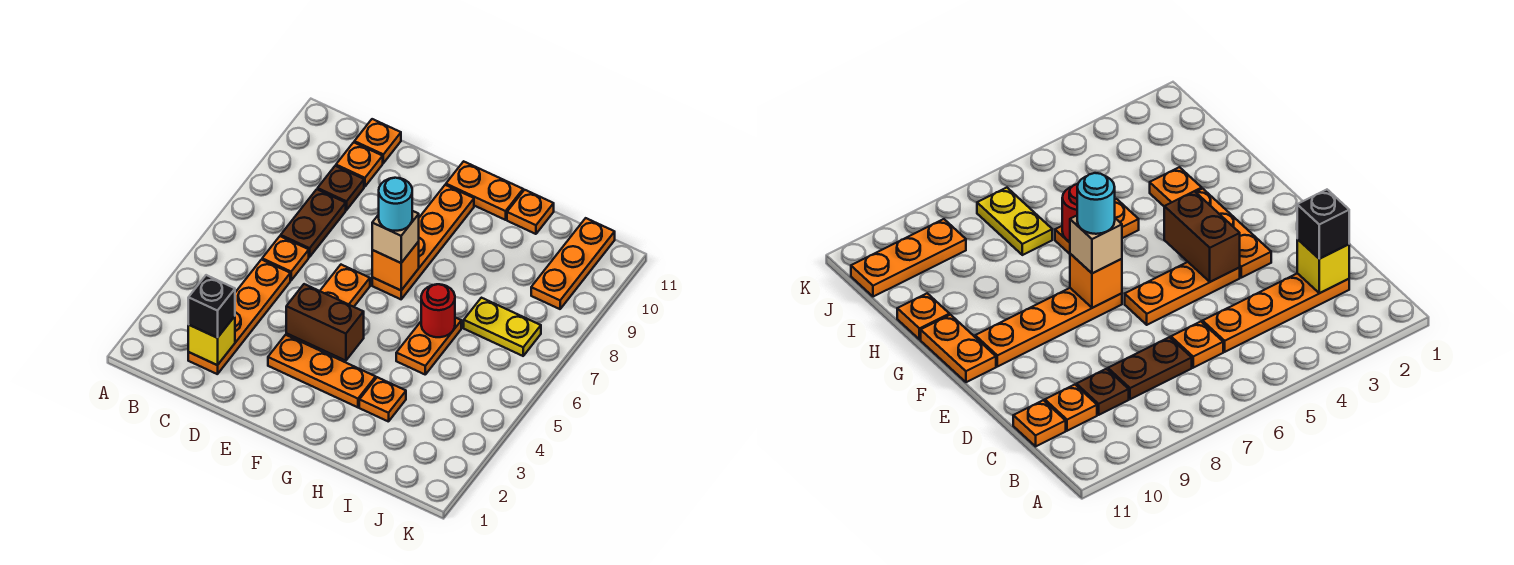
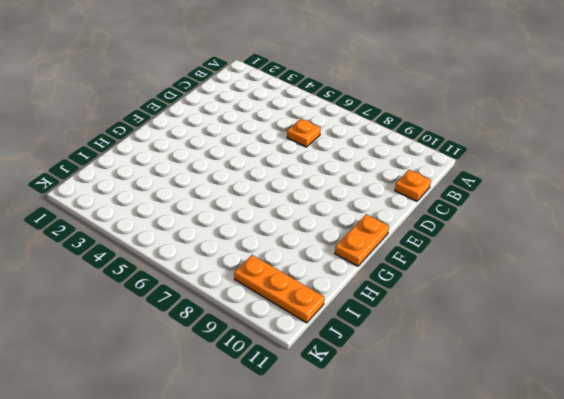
none -> orange plate C2:C5 level 1
none -> brown plate C7:C8 level 1
none -> brown plate C9 level 1

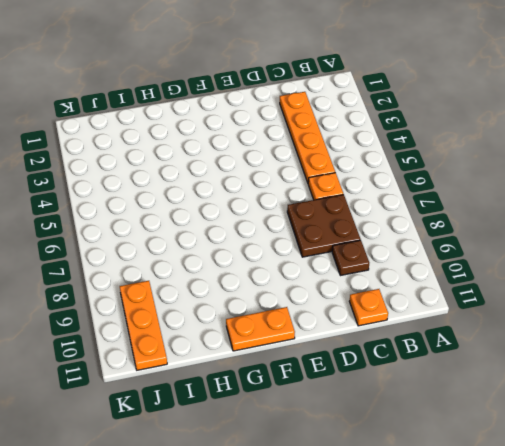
brown plate C7:D8 level 1 -> brown plate C7:C8 level 1
none -> orange plate C10 level 1
none -> orange plate E3:G3 level 1
none -> orange plate E4:E6 level 1

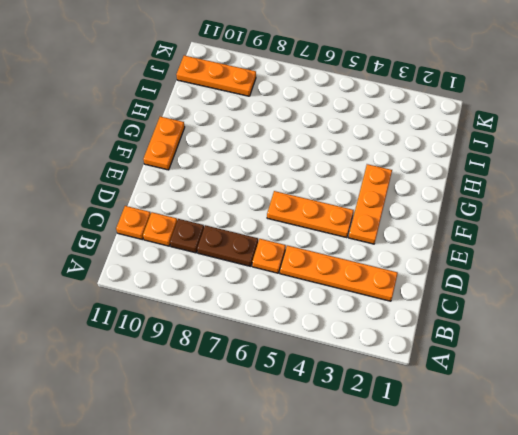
none -> orange plate F7:F10 level 1
none -> orange plate H3 level 1
none -> orange plate H5:H6 level 1

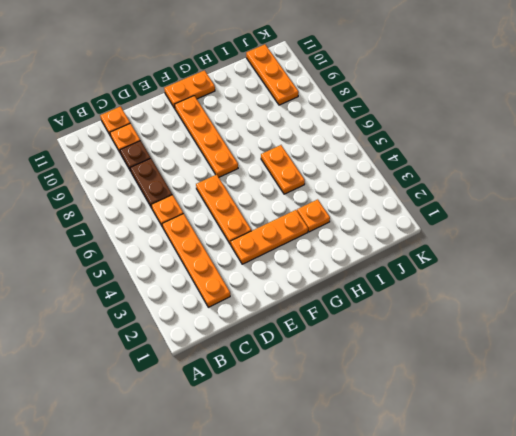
none -> orange plate H11 level 1
none -> yellow plate I7:J7 level 1
none -> yellow brick C2 level 2

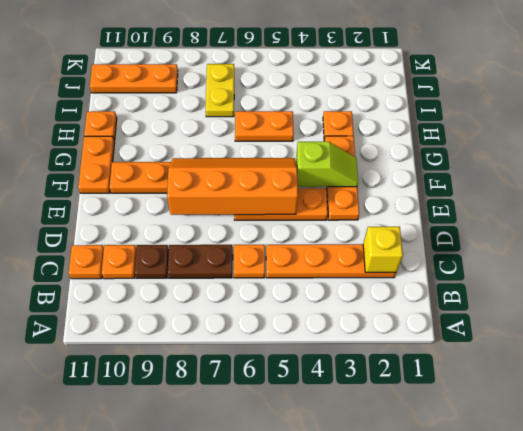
orange slope E5:F8 level 2 top E -> orange brick F7 level 2
lime slope F3:F4 level 2 top 4 -> brown brick E4:F4 level 2
none -> red round brick H6 level 2
none -> black brick C2 level 3
none -> tan brick F7 level 3

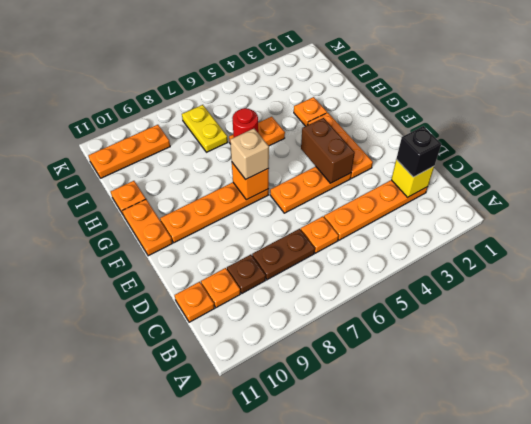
none -> cyan round brick F7 level 4

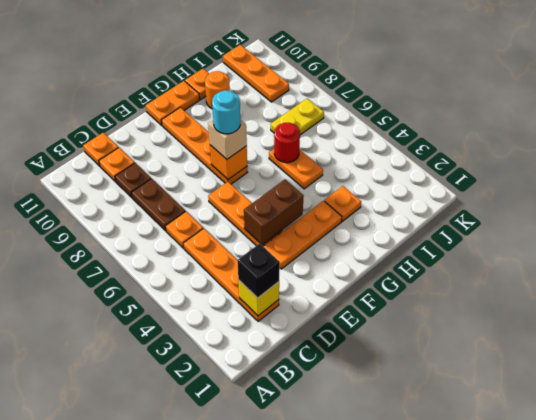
orange round brick H10 level 1 -> none

